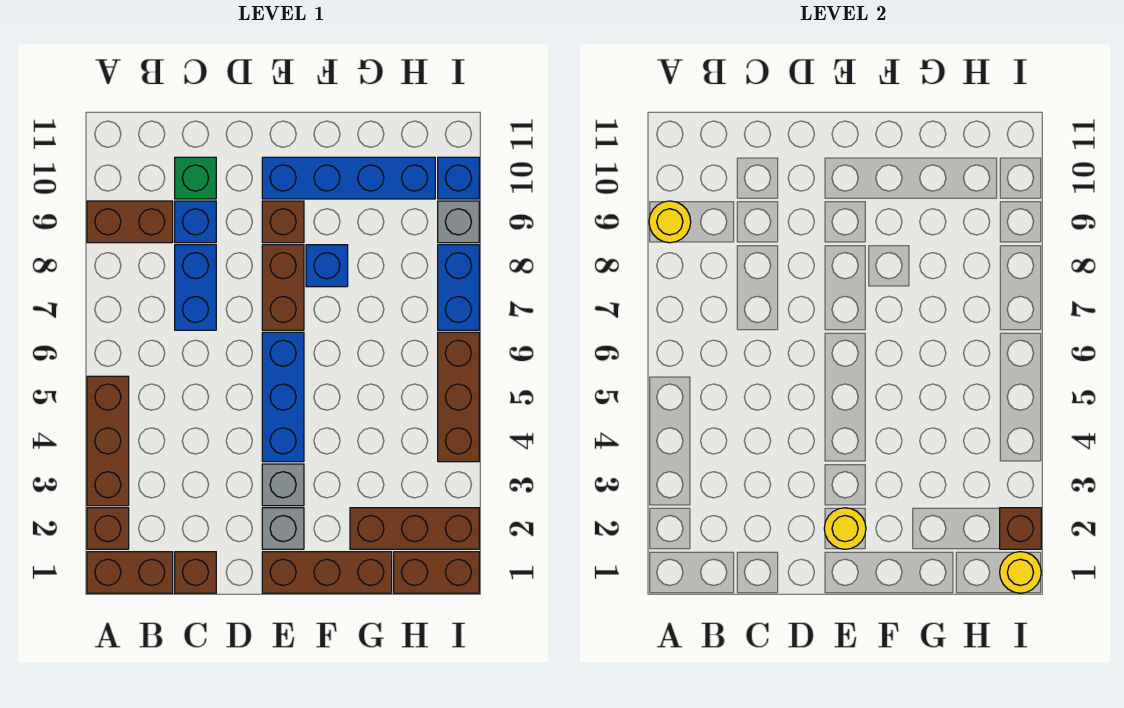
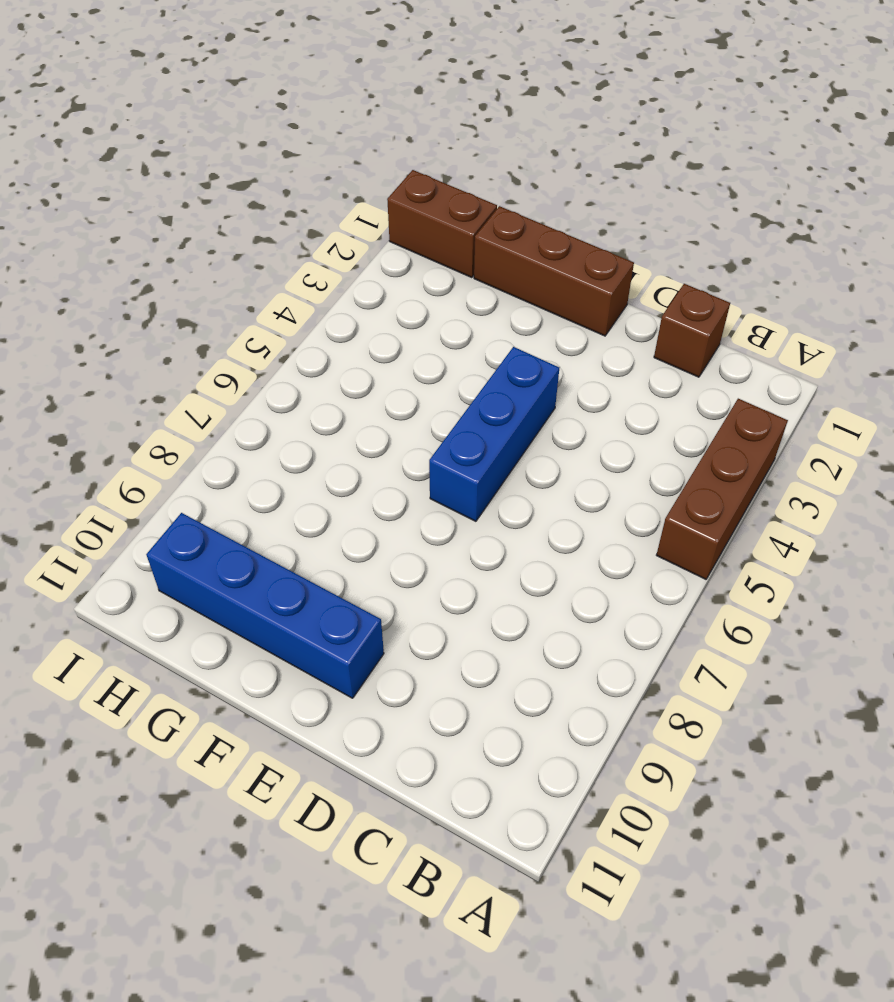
none -> brown brick A1:B1 level 1
none -> brown brick A2 level 1
none -> brown brick A9:B9 level 1

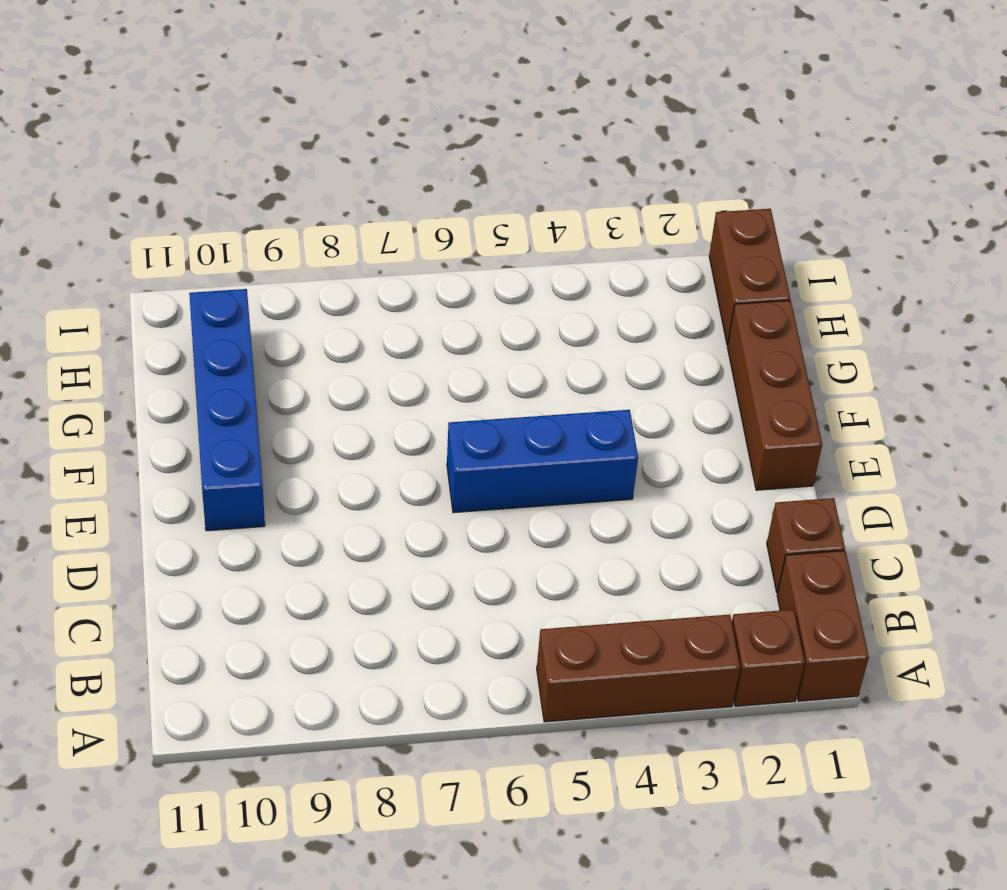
none -> brown brick A9:B9 level 1
none -> blue brick C7:C8 level 1
none -> blue brick C9 level 1

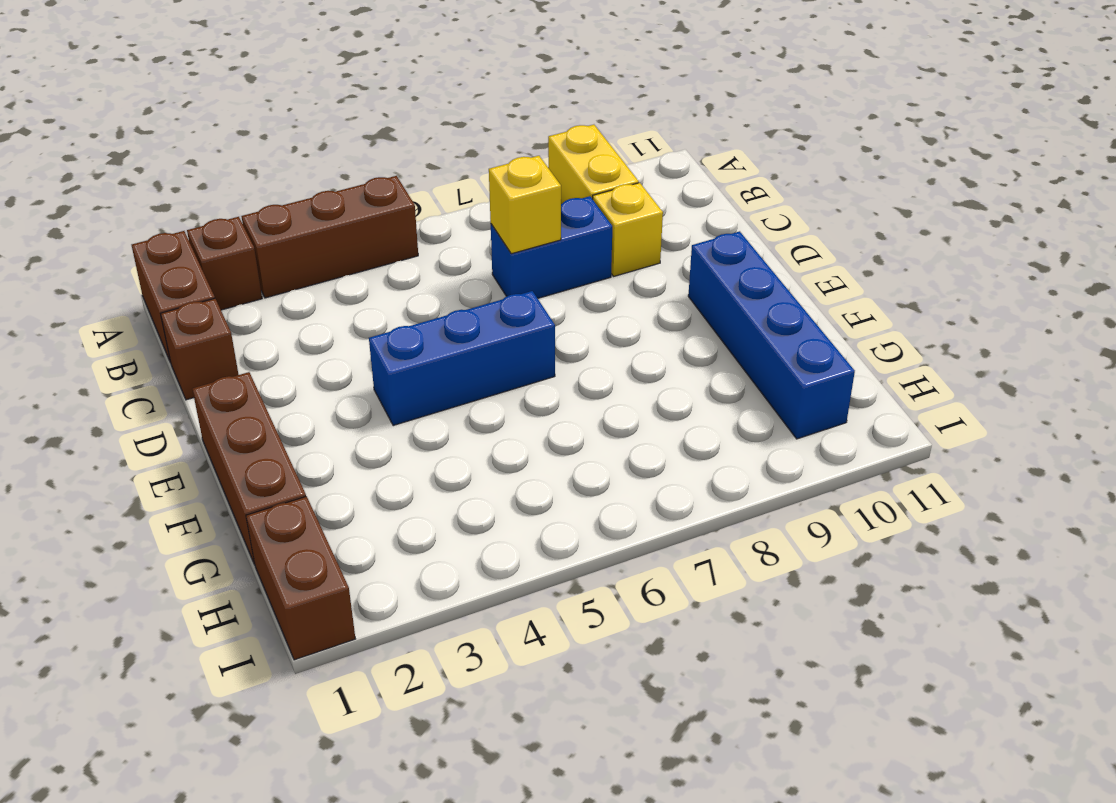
yellow brick A9:B9 level 1 -> brown brick A9:B9 level 1
yellow brick C7 level 2 -> none
yellow brick C9 level 1 -> blue brick C9 level 1
none -> green brick C10 level 1
none -> grey brick E2 level 1
none -> grey brick E3 level 1

